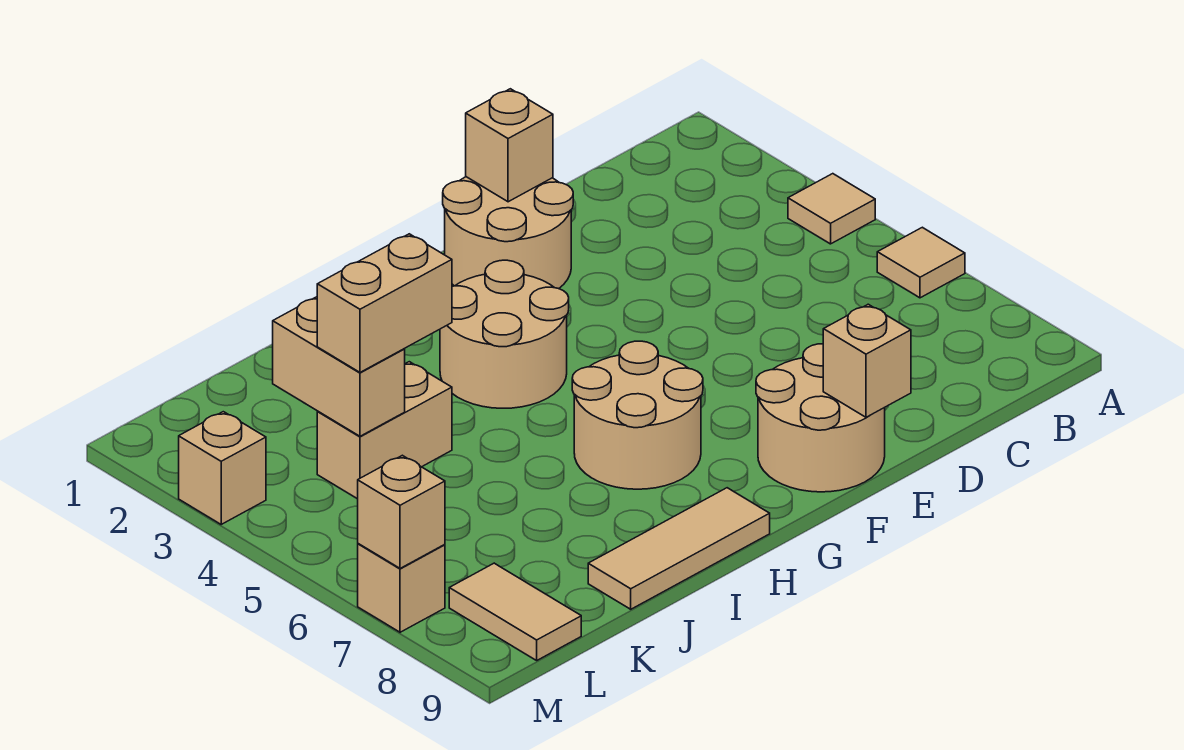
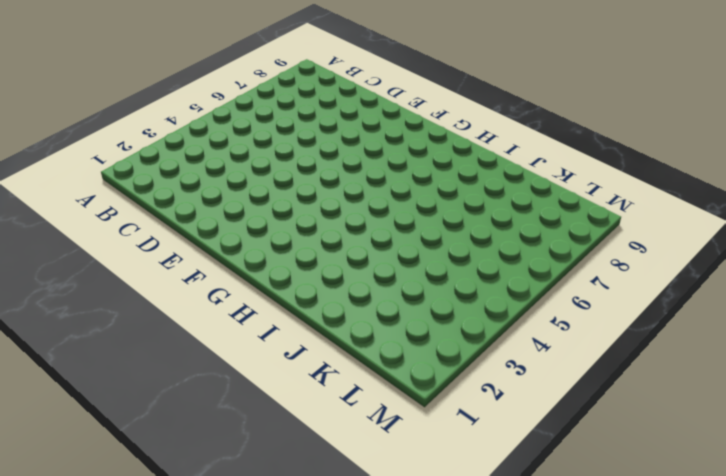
none -> tan tile A4 level 1
none -> tan tile A6 level 1
none -> tan round brick E1:F2 level 1

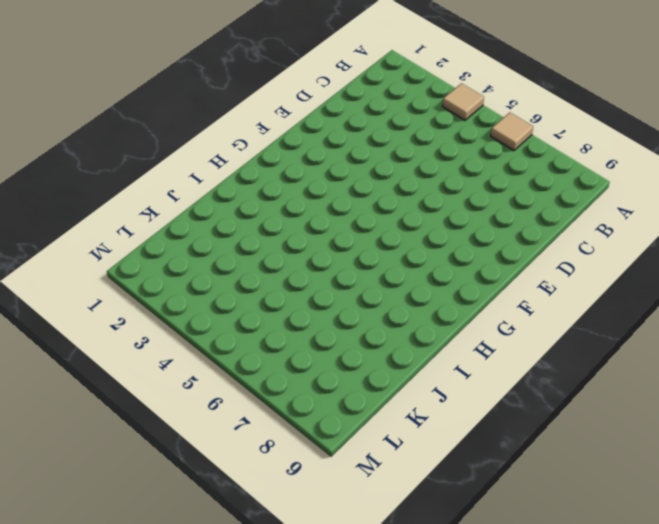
none -> tan round brick E1:F2 level 1
none -> tan round brick E8:F9 level 1
none -> tan round brick G3:H4 level 1

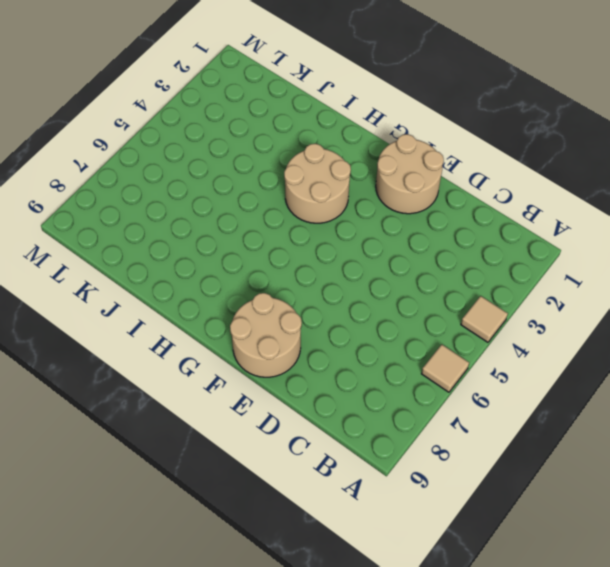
none -> tan round brick G6:H7 level 1
none -> tan tile H9:J9 level 1
none -> tan brick J4:K4 level 1

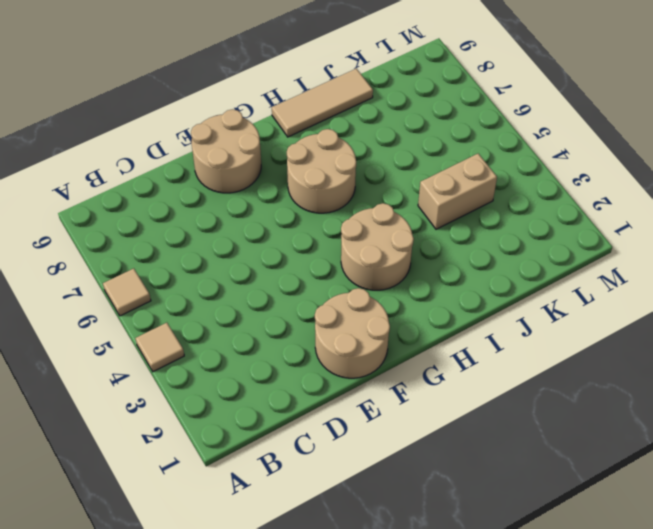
none -> tan tile L8:L9 level 1
none -> tan brick M3 level 1
none -> tan brick M7 level 1

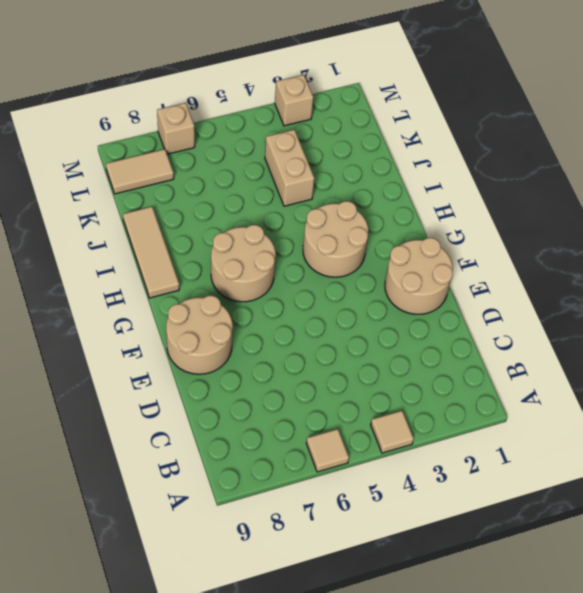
none -> tan brick E1 level 2
none -> tan brick E9 level 2
none -> tan brick K3:K4 level 2

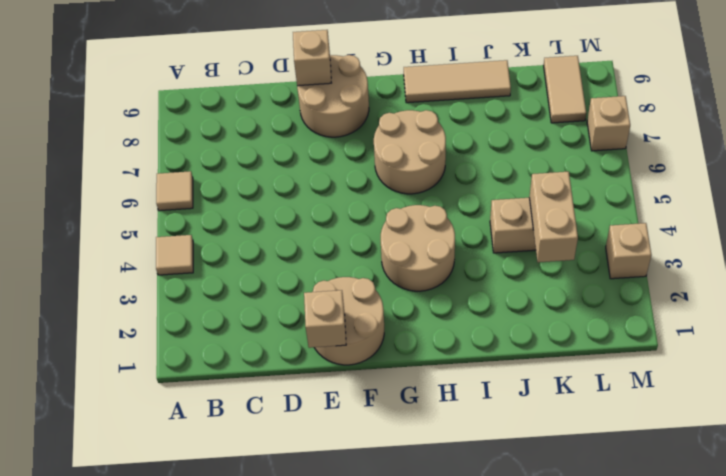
none -> tan brick M7 level 2
none -> tan brick J4:K4 level 3

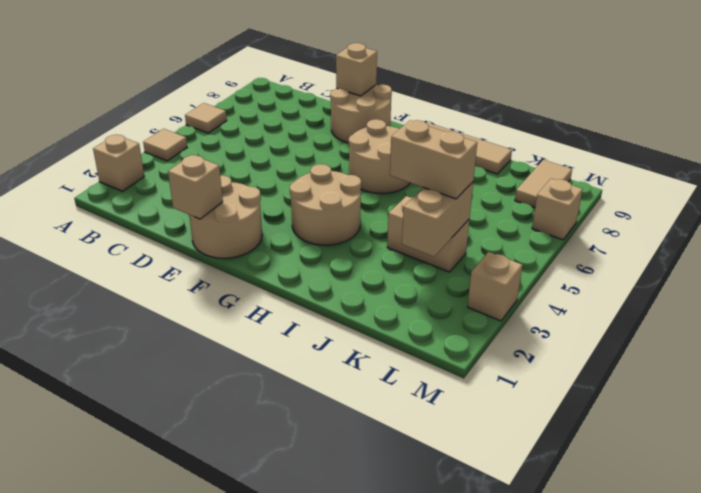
tan brick A2 level 1 -> tan brick M7 level 2

